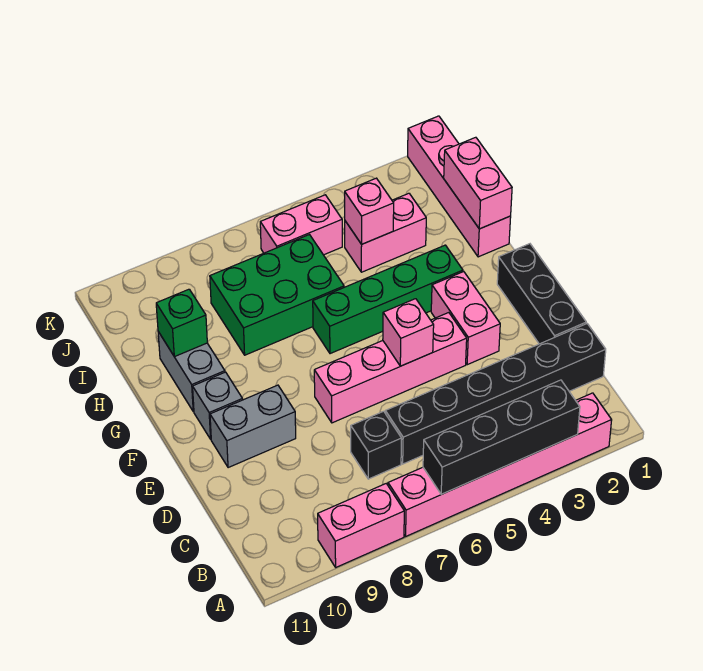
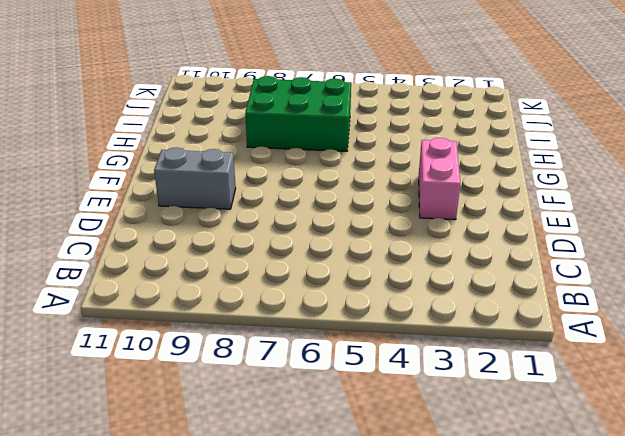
none -> pink brick A2:A7 level 1
none -> pink brick A8:A9 level 1
none -> black brick C1:C6 level 1

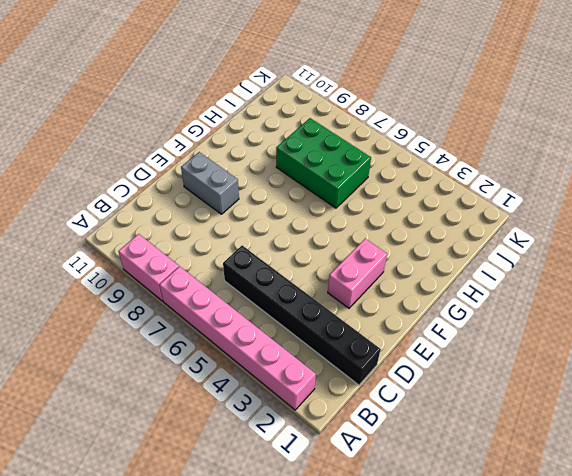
none -> black brick C7 level 1
none -> black brick D1:F1 level 1
none -> pink brick E4:E7 level 1

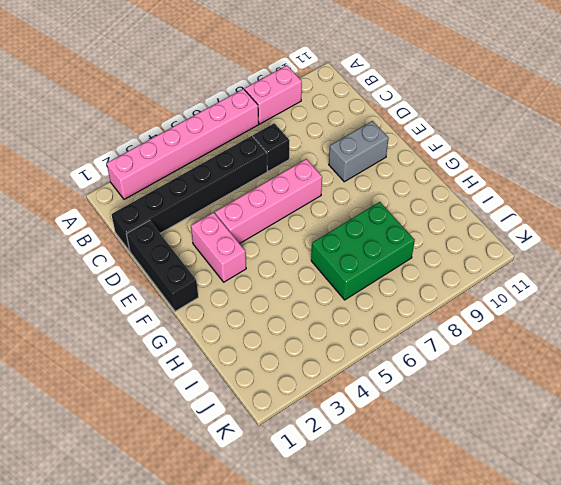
none -> grey brick F10 level 1
none -> green brick G3:G6 level 1
none -> grey brick G10:H10 level 1

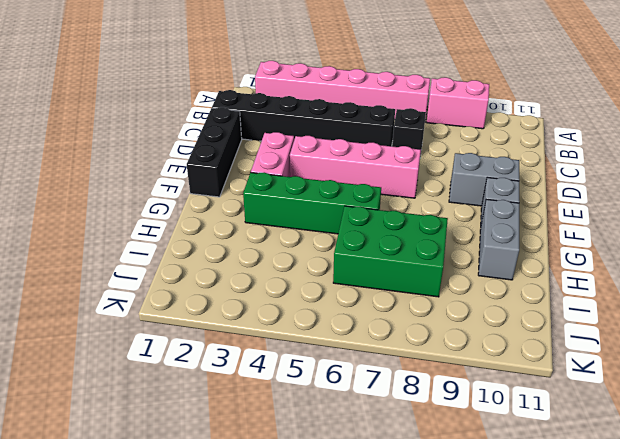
none -> pink brick H1:K1 level 1
none -> pink brick I3:I4 level 1
none -> pink brick J5:J6 level 1

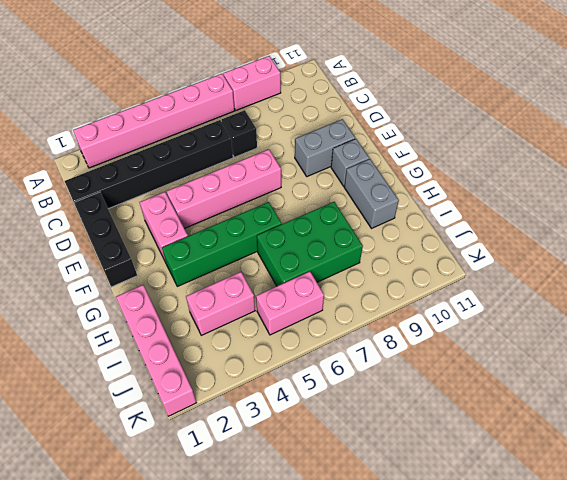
none -> black brick A3:A6 level 2
none -> pink brick E5 level 2
none -> pink brick H1:I1 level 2

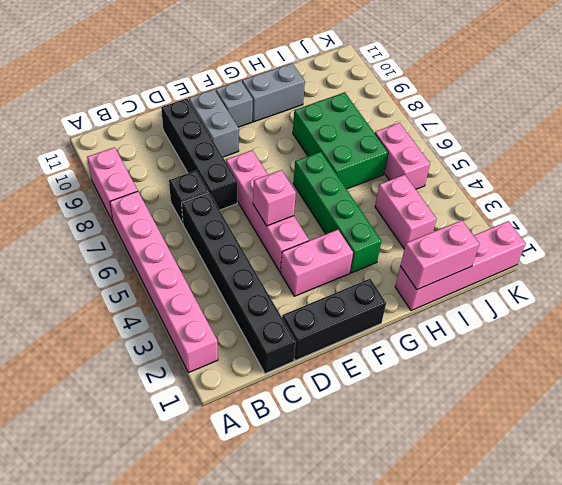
black brick D7:D10 level 1 -> black brick A3:A6 level 2
none -> green brick H10 level 2
none -> pink brick I4 level 2

